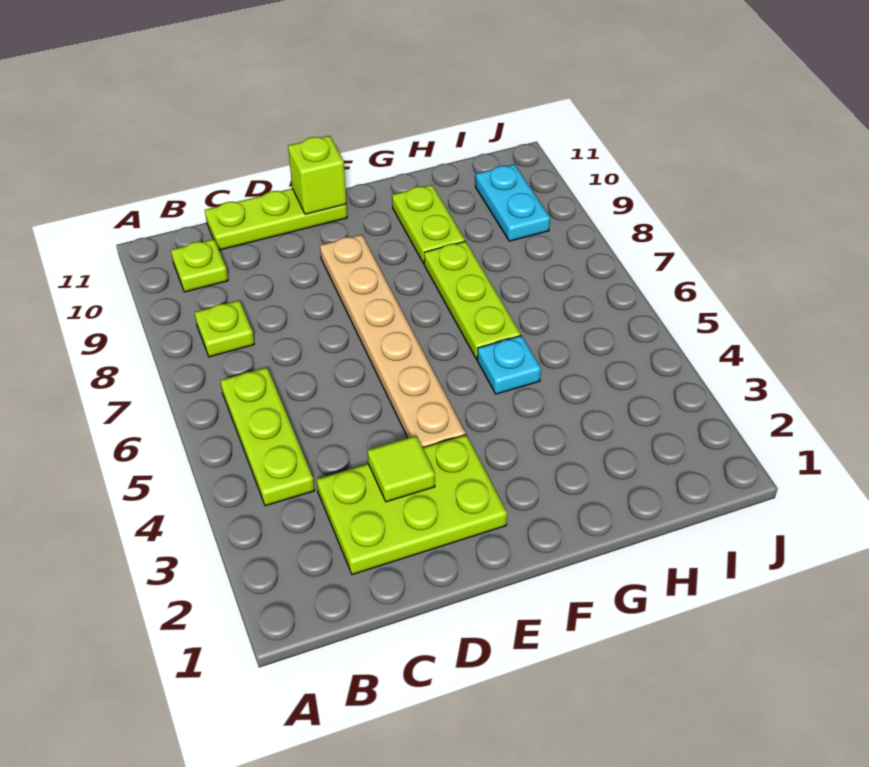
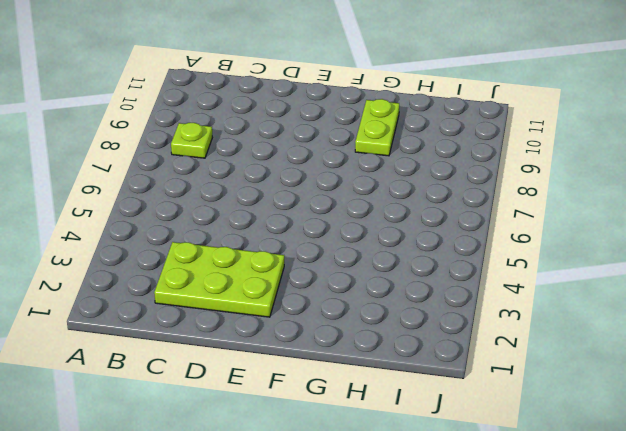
none -> lime plate B4:B6 level 1
none -> lime plate B10 level 1
none -> lime plate C11:E11 level 1

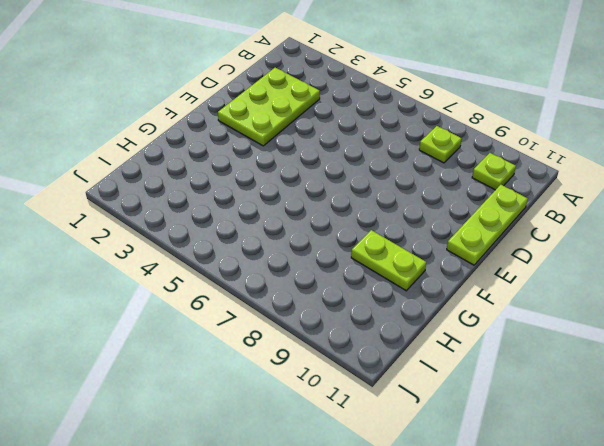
none -> lime plate B4:B6 level 1
none -> tan plate E4:E9 level 1
none -> cyan plate G5 level 1

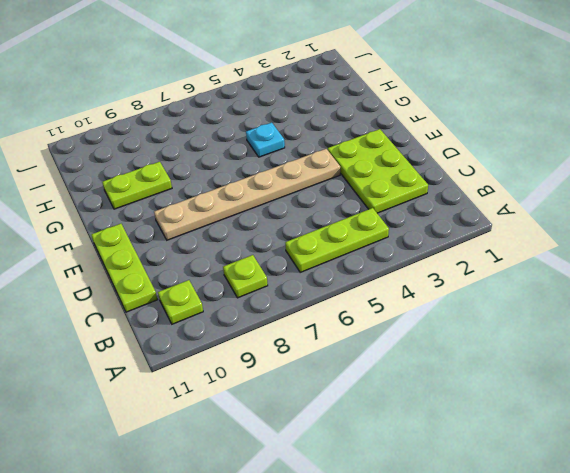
none -> lime plate G6:G8 level 1
none -> cyan plate I9:I10 level 1
none -> lime tile D3 level 2

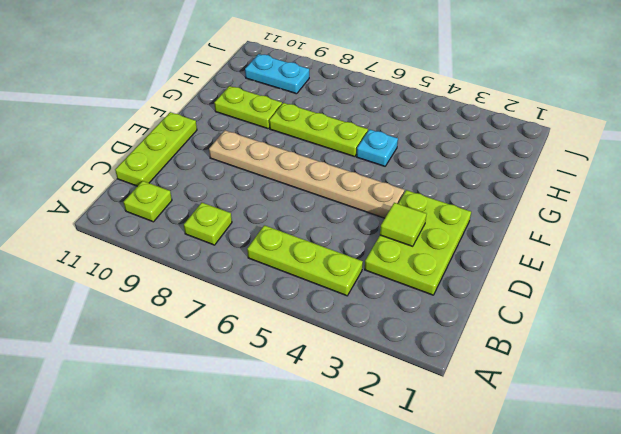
none -> lime brick E11 level 2

